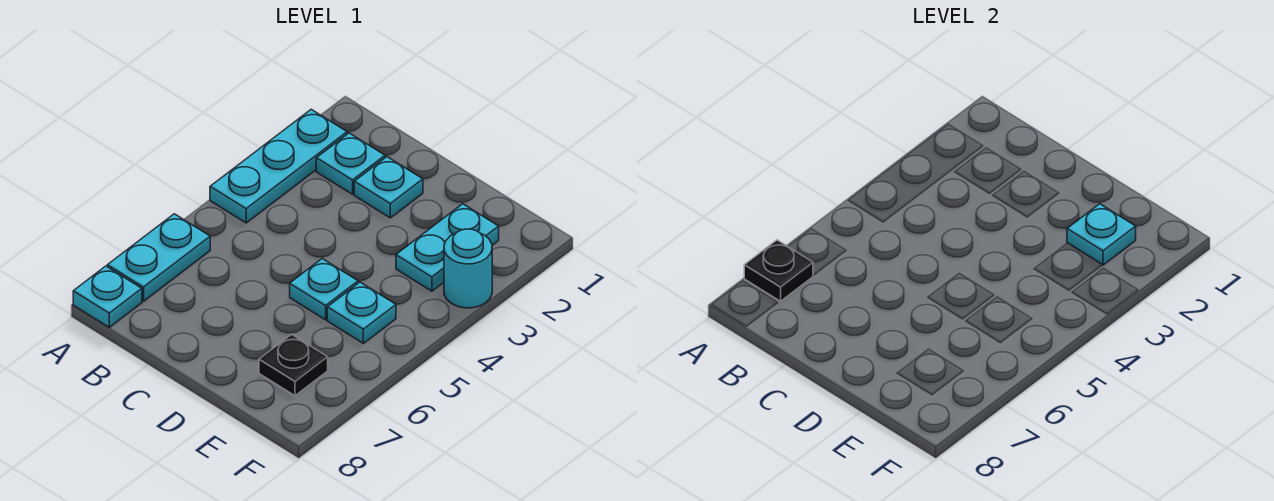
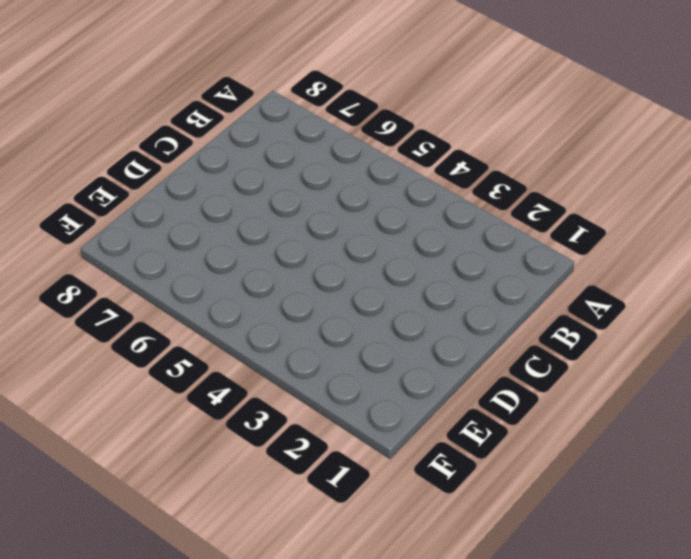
none -> cyan plate A2:A4 level 1
none -> cyan plate A6:A7 level 1
none -> cyan plate A8 level 1

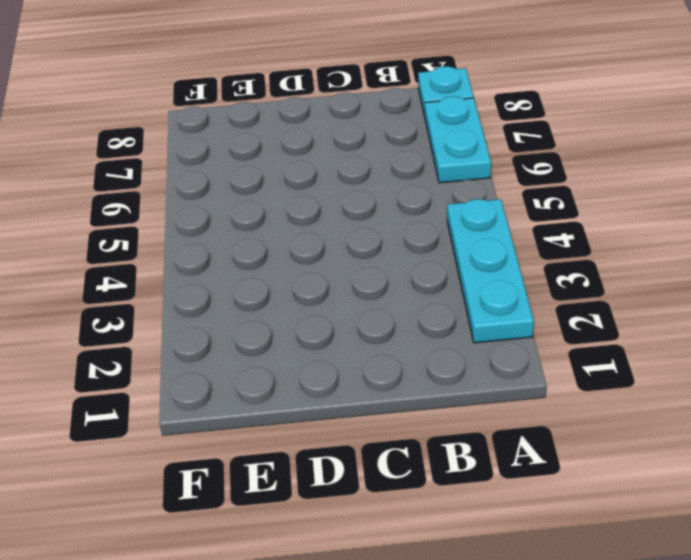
none -> cyan plate B2 level 1
none -> cyan plate C2 level 1
none -> cyan plate D5 level 1

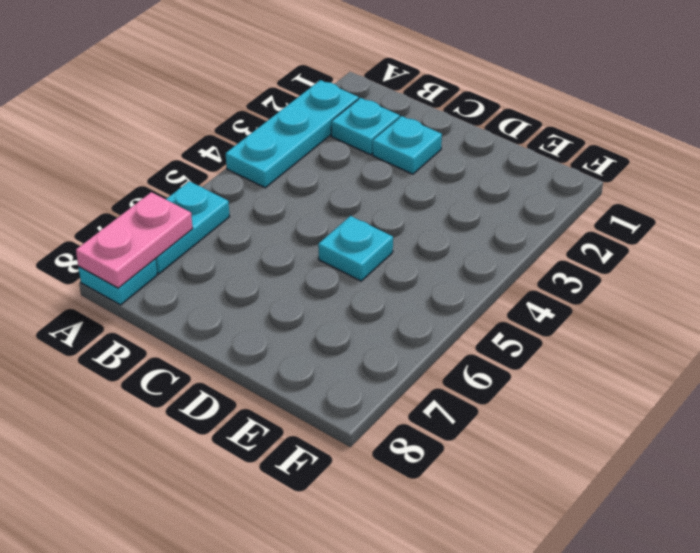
pink plate A7:A8 level 2 -> black plate A7 level 2
none -> cyan plate E2:E3 level 1
none -> cyan plate E5 level 1
none -> black plate E7 level 1

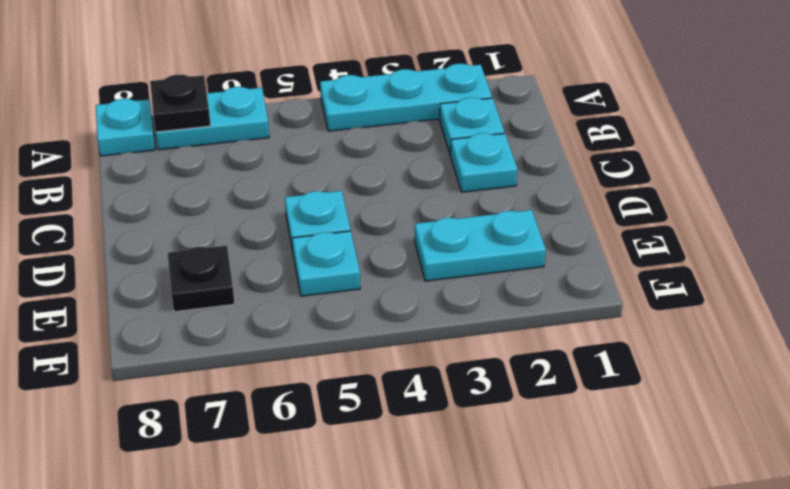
none -> cyan round brick F3 level 1
none -> cyan plate E2 level 2

